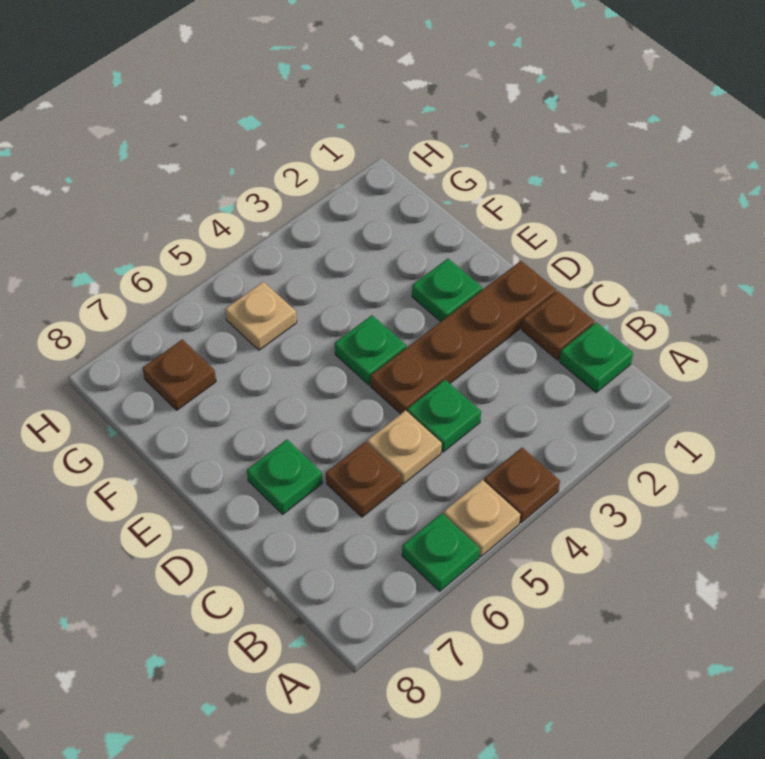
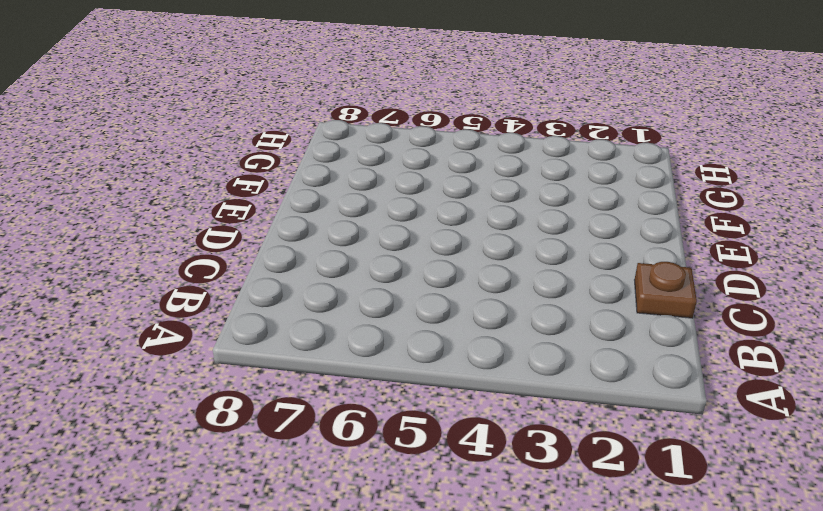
none -> brown plate A4 level 1
none -> tan plate A5 level 1
none -> green plate A6 level 1

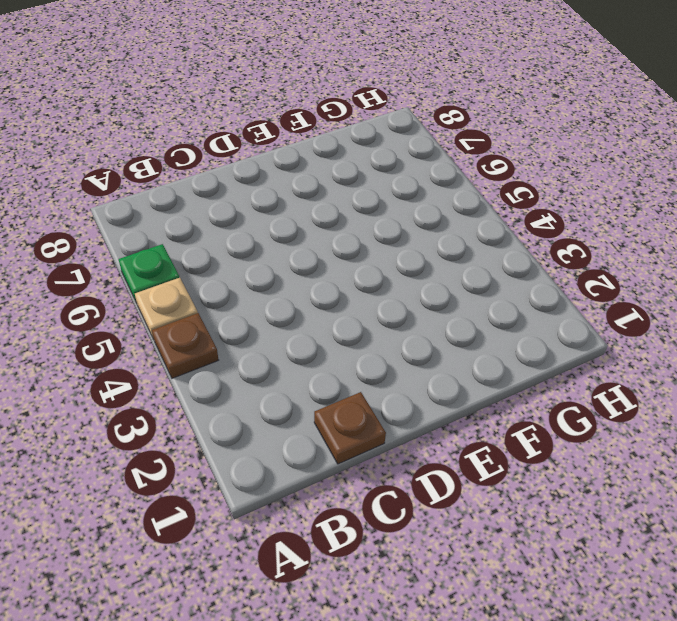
none -> green plate B1 level 1
none -> green plate C4 level 1
none -> tan plate C5 level 1

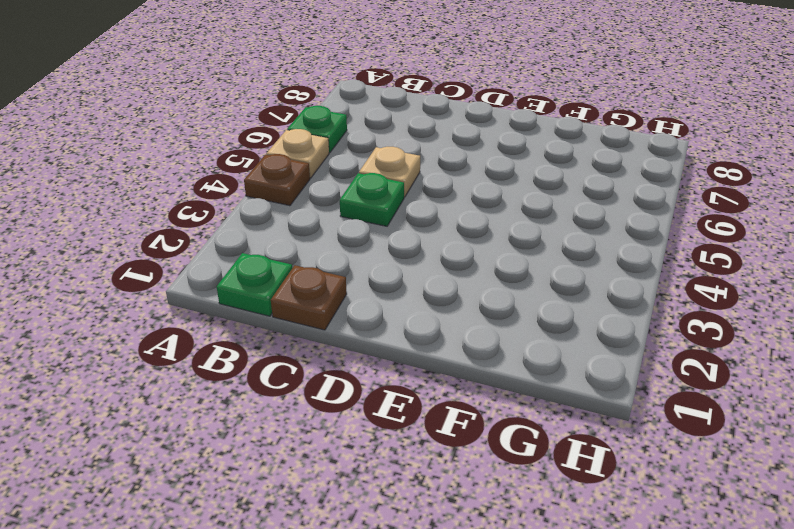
none -> brown plate C6 level 1
none -> brown plate D1:D4 level 1
none -> green plate D7 level 1

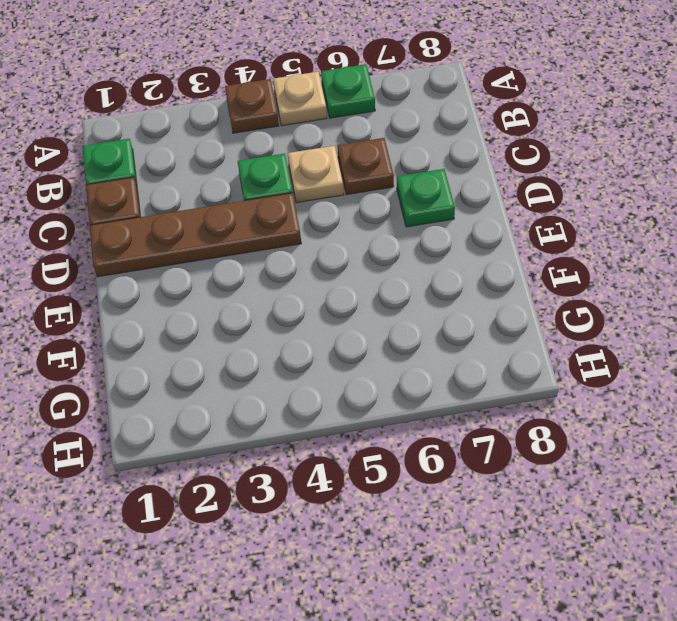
none -> green plate E2 level 1
none -> green plate E4 level 1
none -> tan plate G5 level 1

